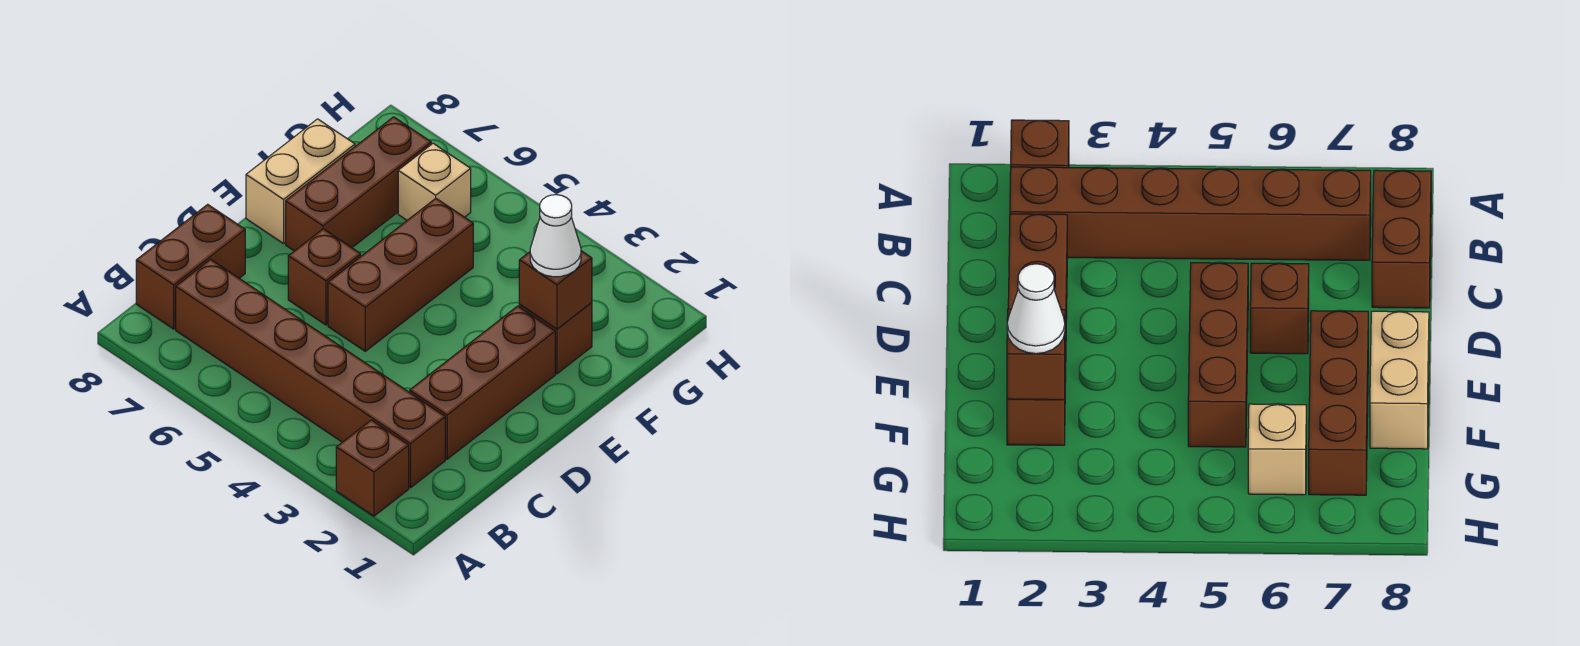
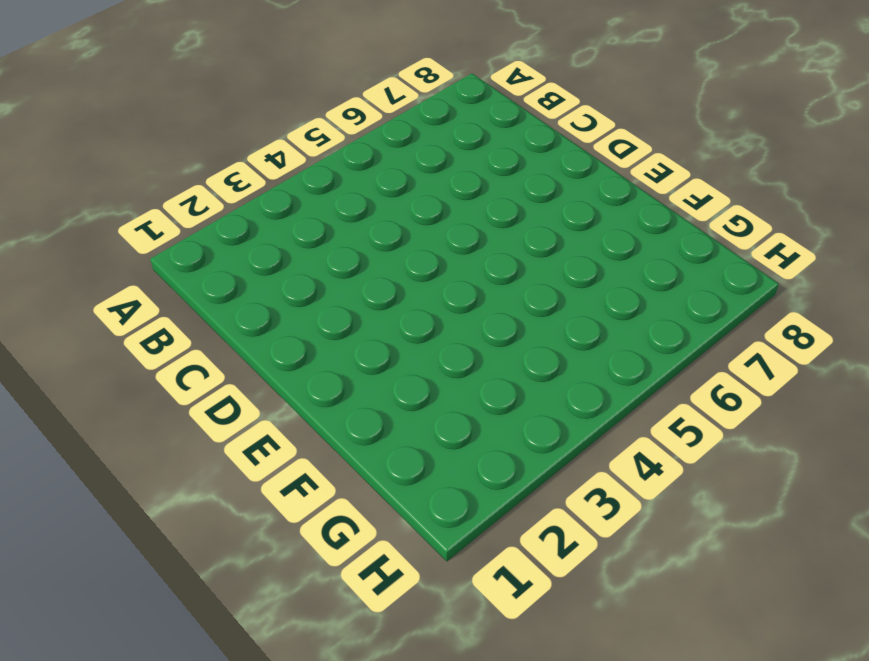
none -> brown brick A2 level 1
none -> brown brick B2:B7 level 1
none -> brown brick B8:C8 level 1

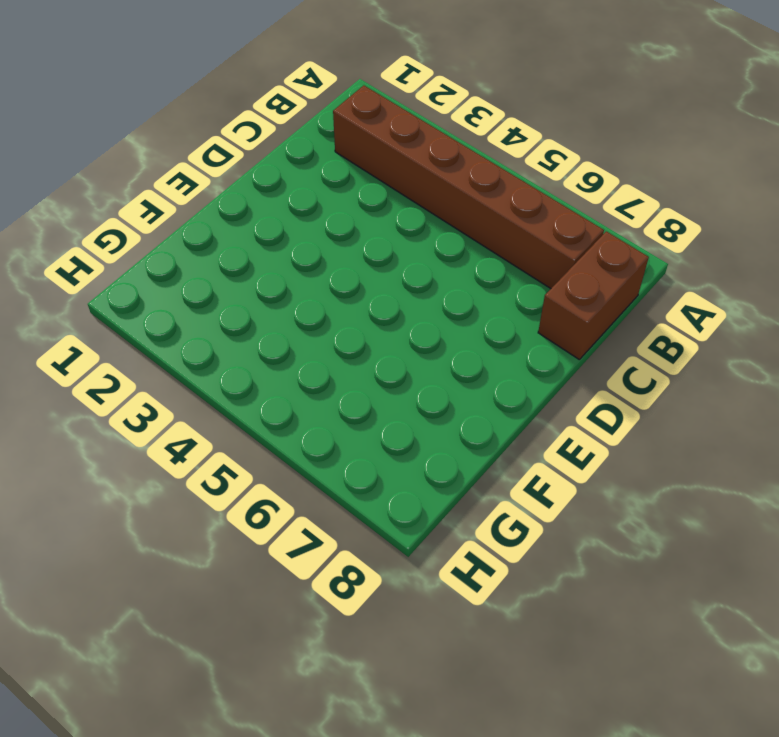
none -> brown brick A2 level 1
none -> brown brick C2:E2 level 1
none -> brown brick D5:F5 level 1

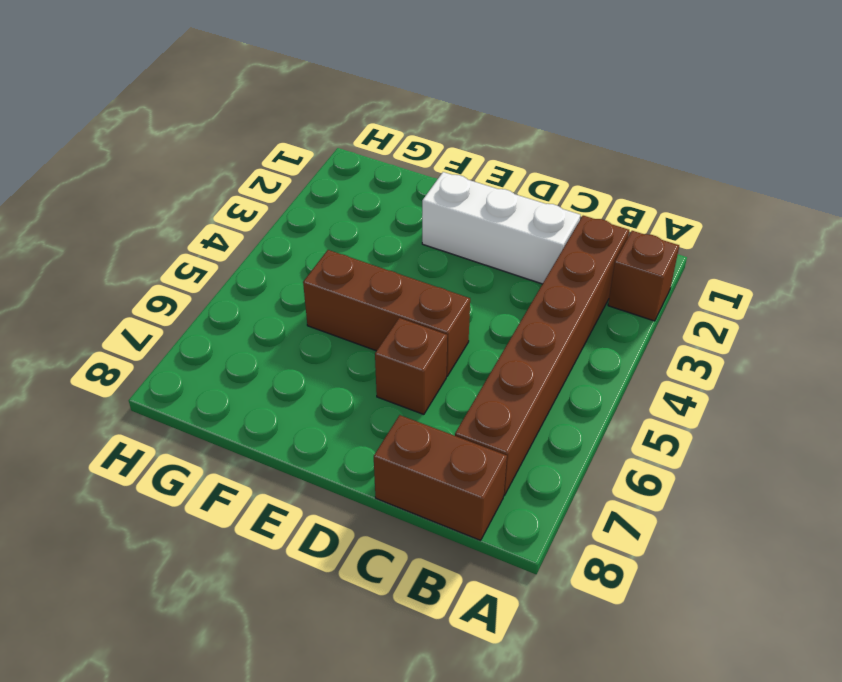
white brick C2:E2 level 1 -> brown brick C2:E2 level 1
none -> brown brick E7:G7 level 1
none -> tan brick E8:F8 level 1
none -> brown brick F2 level 1

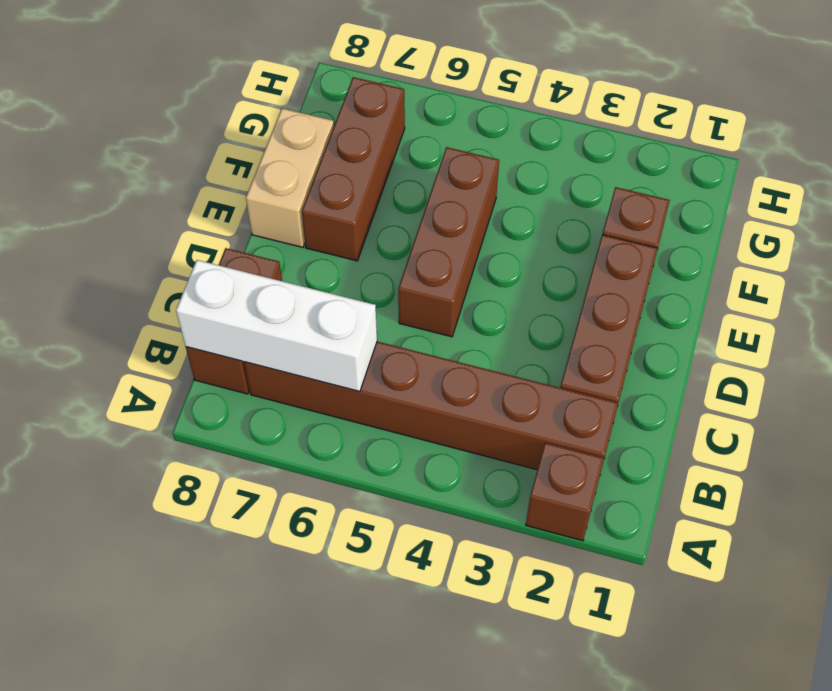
white brick B6:B8 level 2 -> none
none -> brown brick D6 level 1
none -> tan brick G6 level 1
none -> brown brick F2 level 2

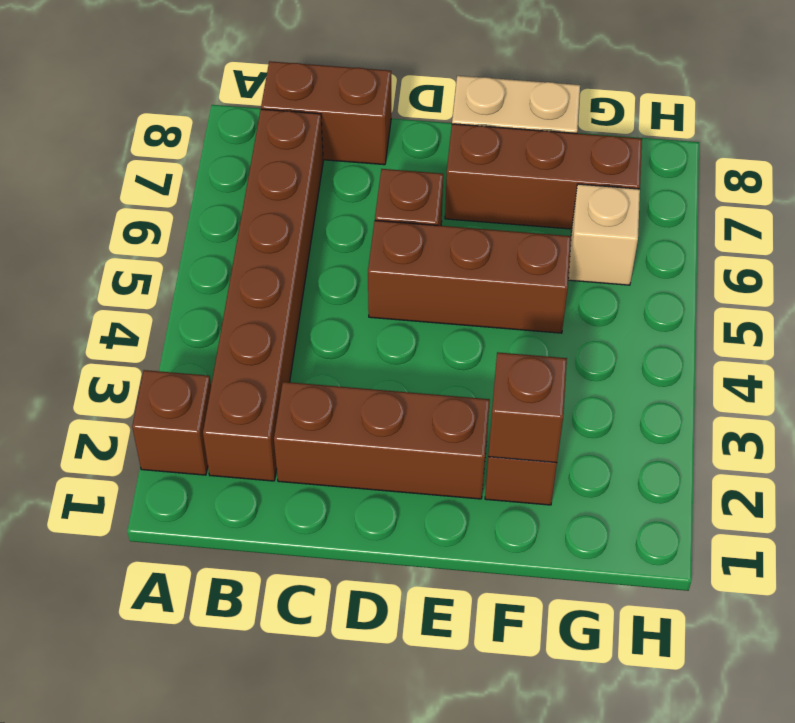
none -> white cone F2 level 3

